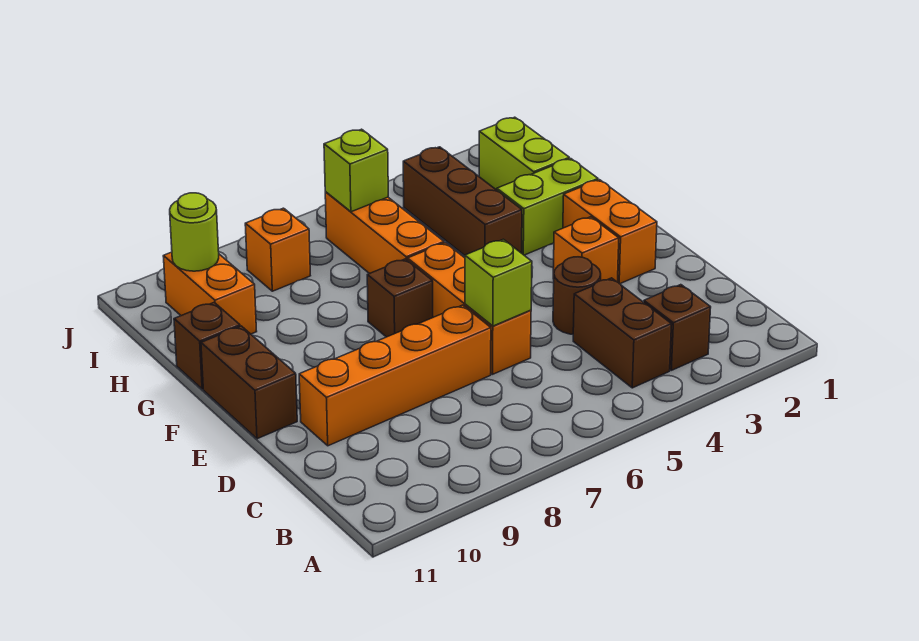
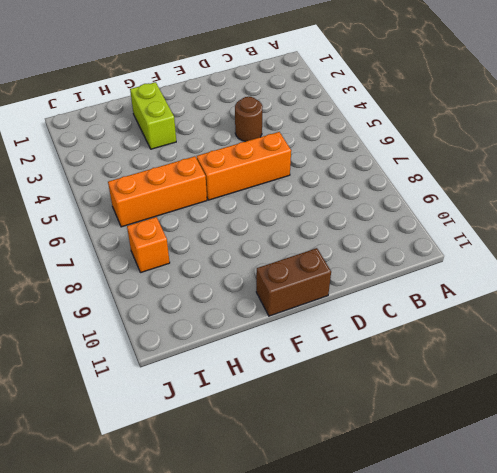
none -> brown brick B3 level 1
none -> brown brick B4:C4 level 1
none -> orange brick D7:D10 level 1

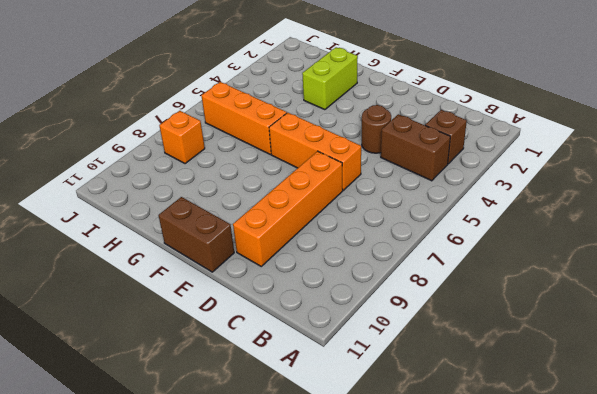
none -> orange brick E2:F2 level 1
none -> orange brick E3 level 1
none -> brown brick F7 level 1

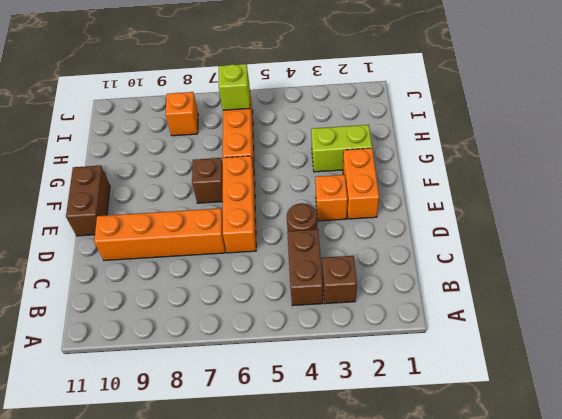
none -> brown brick G4:I4 level 1
none -> brown brick G11 level 1
none -> lime brick H2:I2 level 1

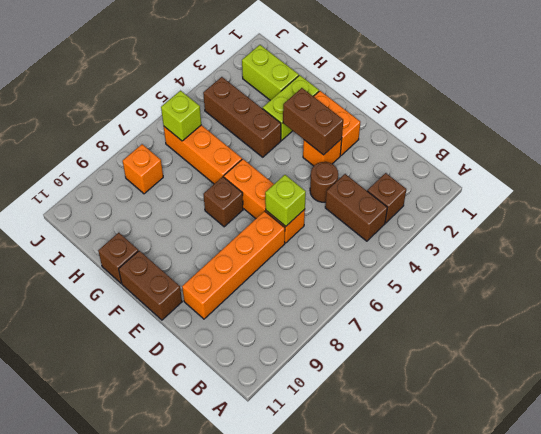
brown brick E3:F3 level 2 -> none
none -> orange brick H10:I10 level 1
none -> lime round brick I10 level 2

